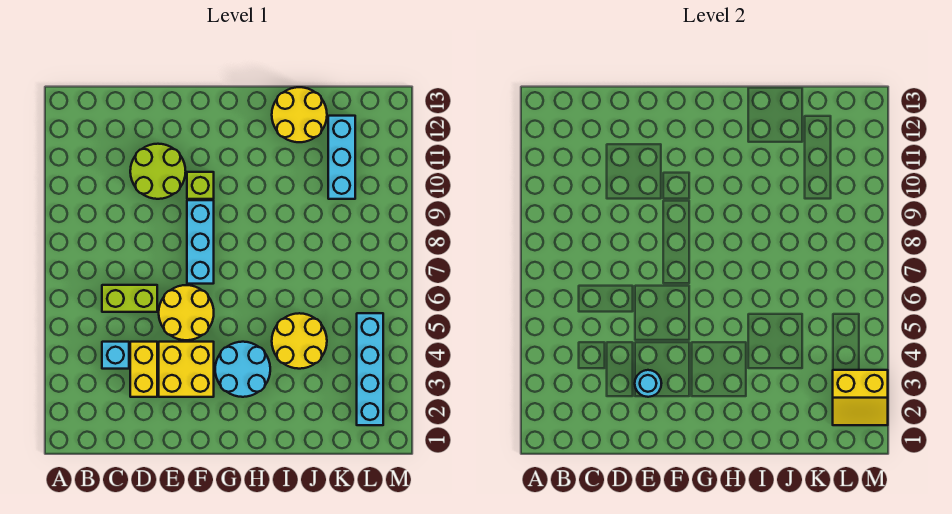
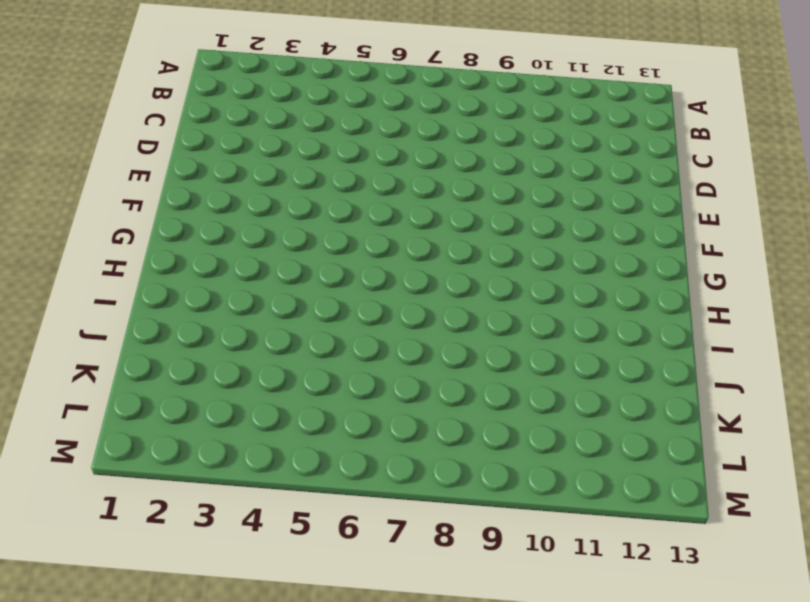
none -> cyan brick C4 level 1
none -> lime brick C6:D6 level 1
none -> yellow brick D3:D4 level 1

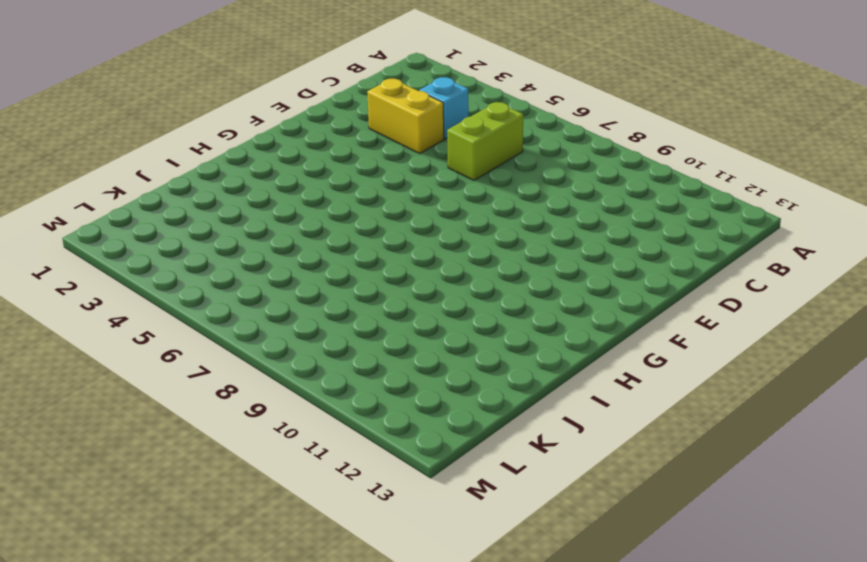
none -> lime round brick D10:E11 level 1
none -> yellow brick E3:F4 level 1
none -> yellow round brick E5:F6 level 1

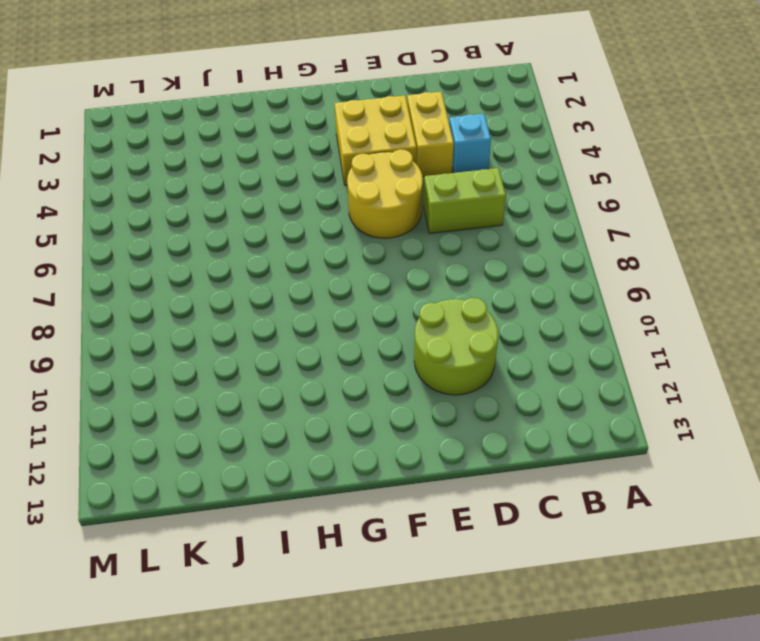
none -> cyan brick F7:F9 level 1
none -> lime brick F10 level 1
none -> cyan round brick G3:H4 level 1

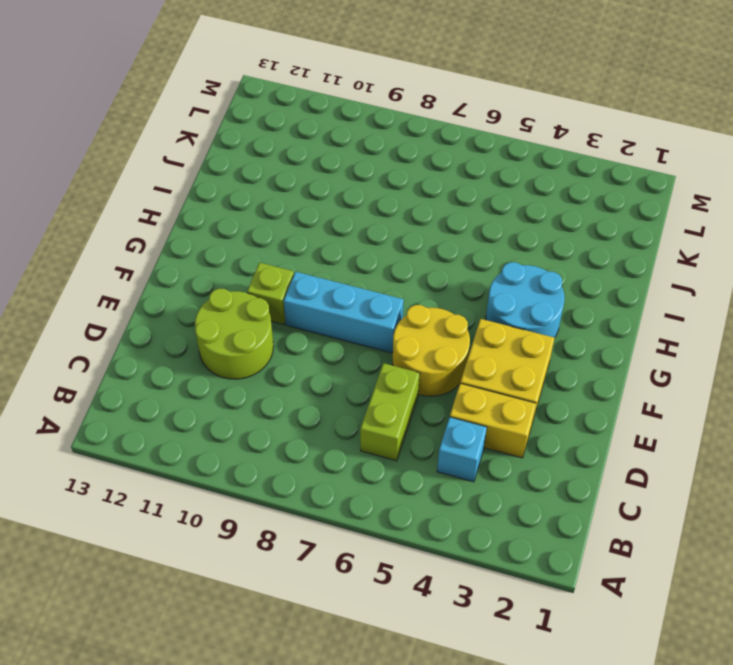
none -> yellow round brick I4:J5 level 1
none -> yellow round brick I12:J13 level 1
none -> cyan brick K10:K12 level 1

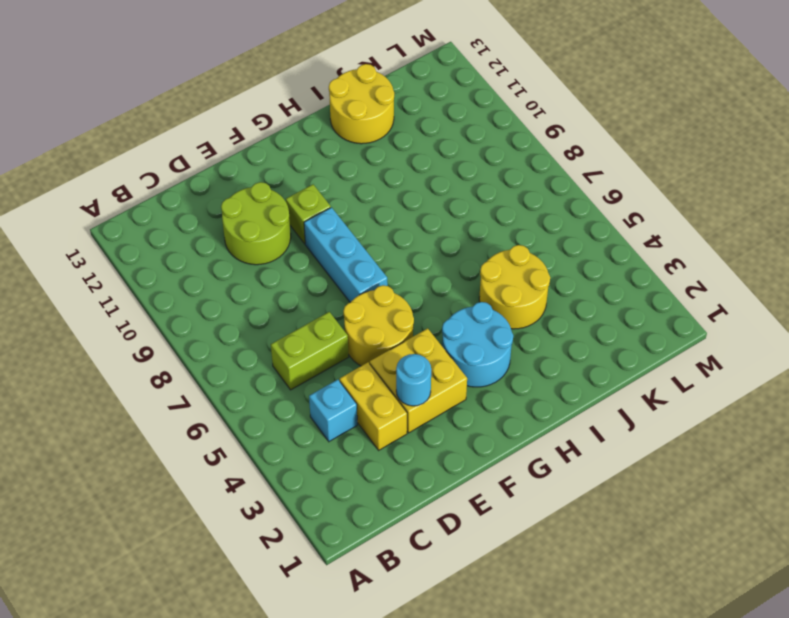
none -> cyan brick K10:K12 level 1
none -> cyan brick L2:L5 level 1
none -> yellow slope L2:M3 level 2 top 3

